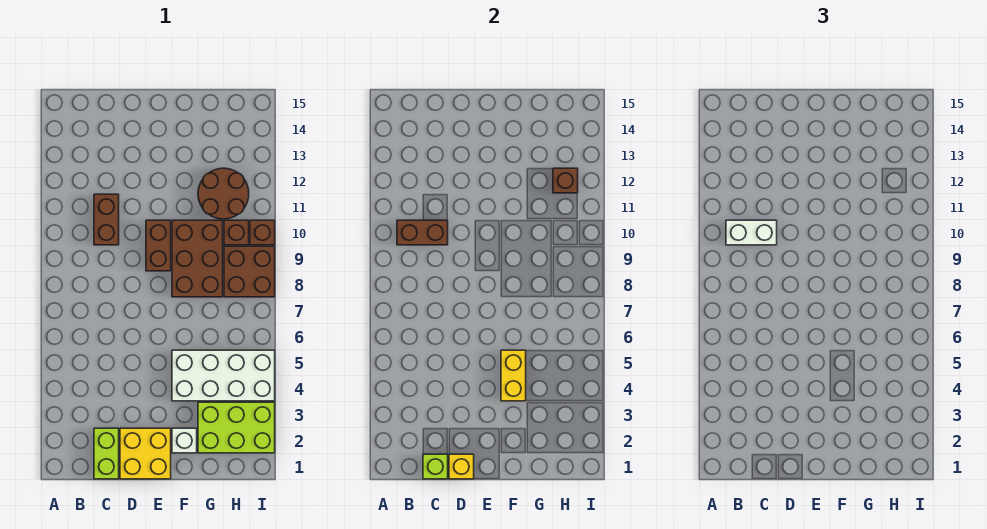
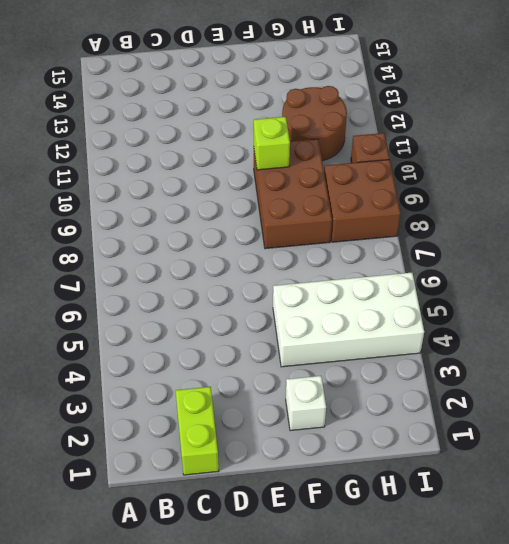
lime brick F10 level 2 -> lime brick C1 level 2
none -> brown brick C10:C11 level 1
none -> yellow brick D1:E2 level 1
none -> brown brick E9:E10 level 1

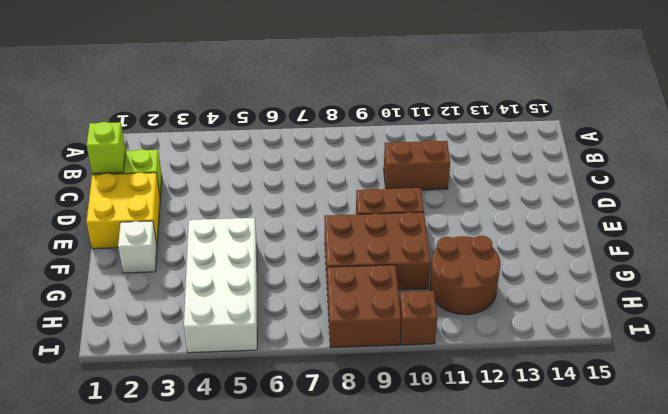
none -> lime brick G2:I3 level 1
none -> brown brick H10 level 1
none -> brown brick B10:C10 level 2

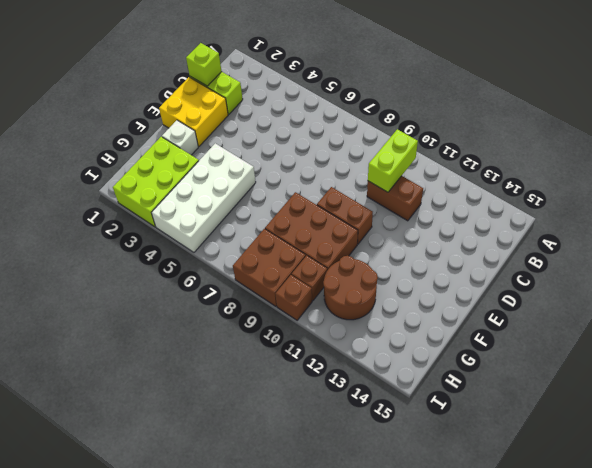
lime brick B10:C10 level 2 -> brown brick B10:C10 level 2
none -> yellow brick D1 level 2
none -> yellow brick F4:F5 level 2
none -> brown brick H12 level 2

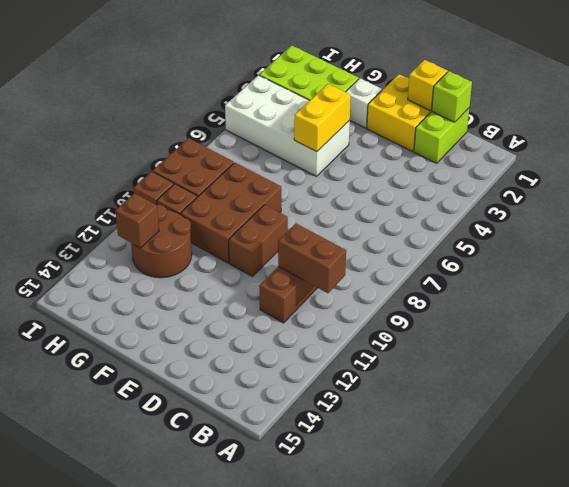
none -> white brick B10:C10 level 3

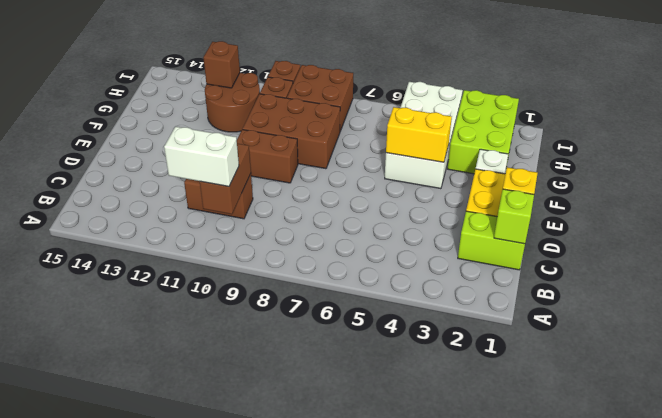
white brick B10:B11 level 3 -> white brick B10:C10 level 3

